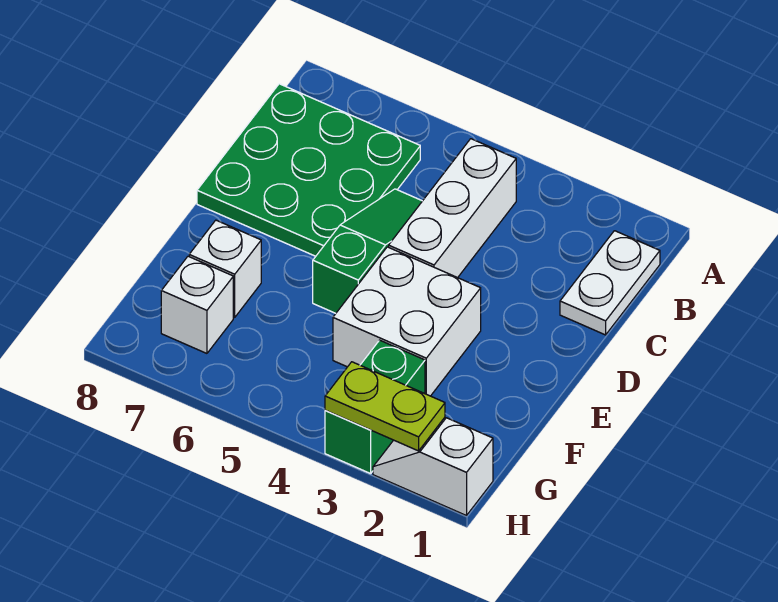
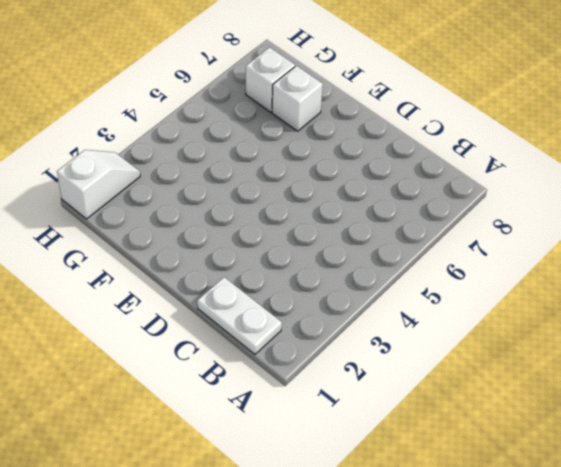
none -> white brick B4:D4 level 1
none -> green plate B6:D8 level 1

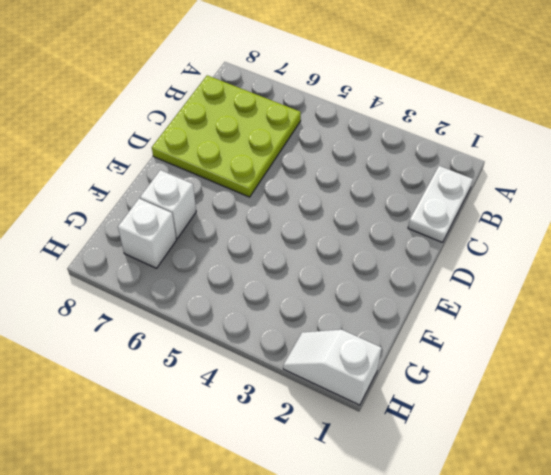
lime plate B6:D8 level 1 -> green plate B6:D8 level 1
none -> white brick B4:D4 level 1
none -> green slope C5:E5 level 1 top E

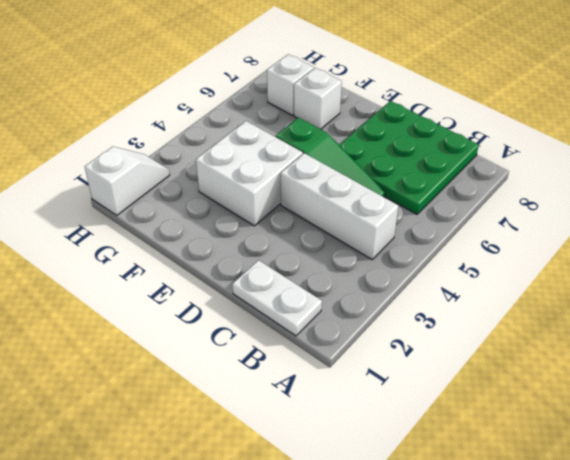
none -> green brick G3:H3 level 1
none -> lime plate H2:H3 level 2

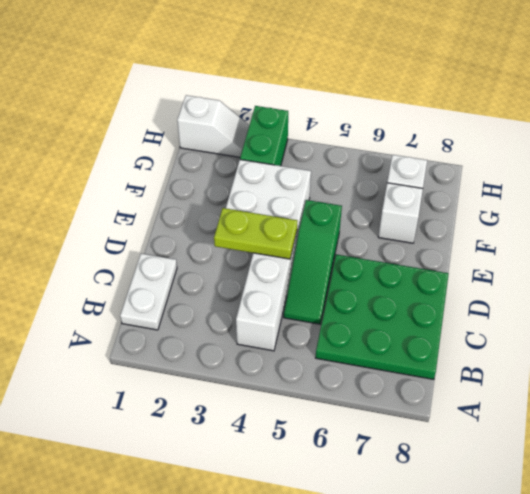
lime plate D3:D4 level 2 -> lime plate H2:H3 level 2

